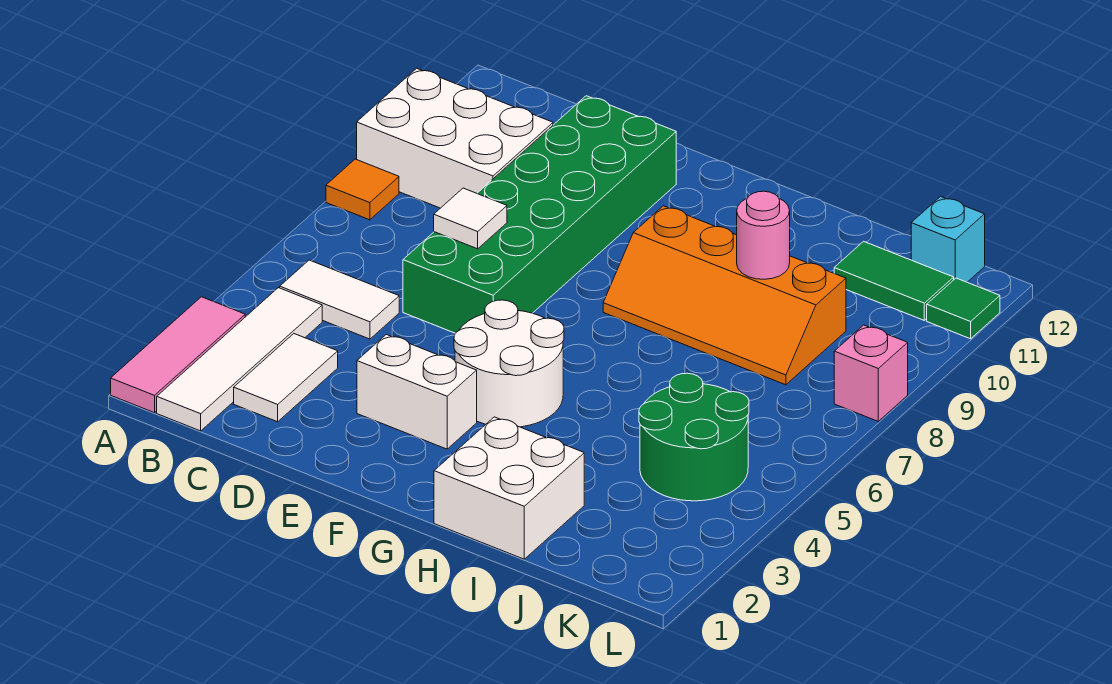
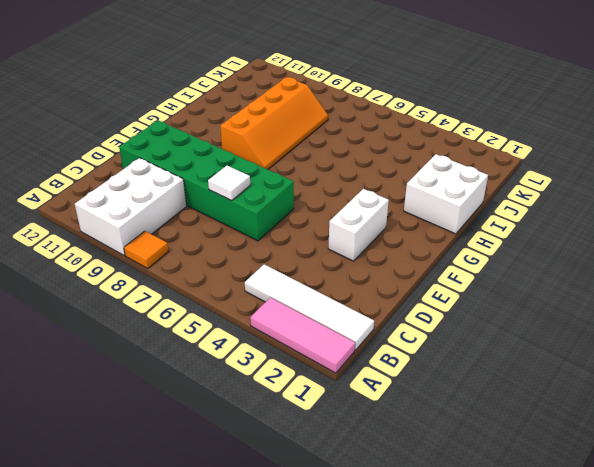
none -> white tile B5:C5 level 1
none -> white tile C2:C3 level 1
none -> white round brick F4:G5 level 1

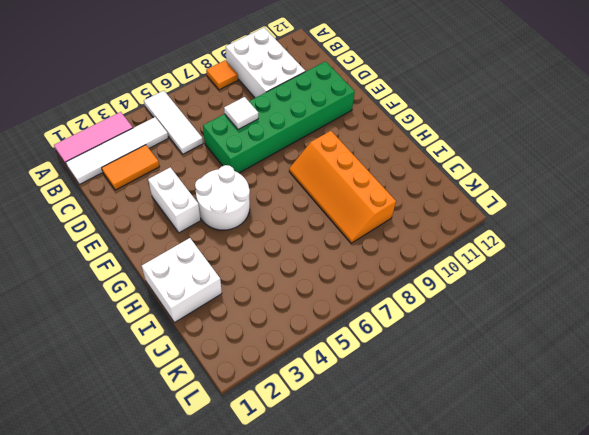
white tile A5:C5 level 1 -> white tile B5:C5 level 1
orange tile C2:C3 level 1 -> white tile C2:C3 level 1
none -> green round brick J4:K5 level 1
none -> green tile J11:K11 level 1
none -> cyan brick K12 level 1

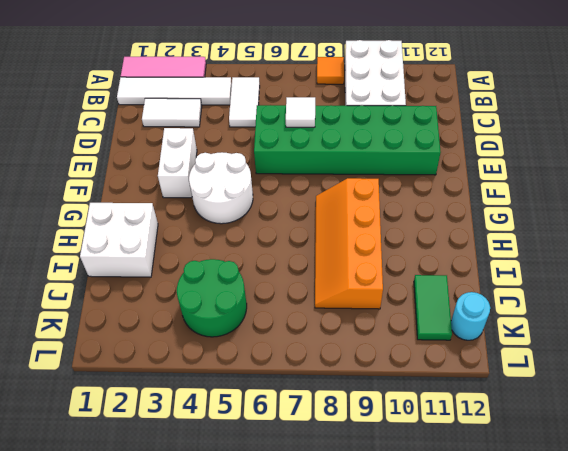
cyan round brick K12 level 1 -> cyan brick K12 level 1
none -> pink brick L8 level 1
none -> green tile L11 level 1
none -> pink round brick I9 level 2

